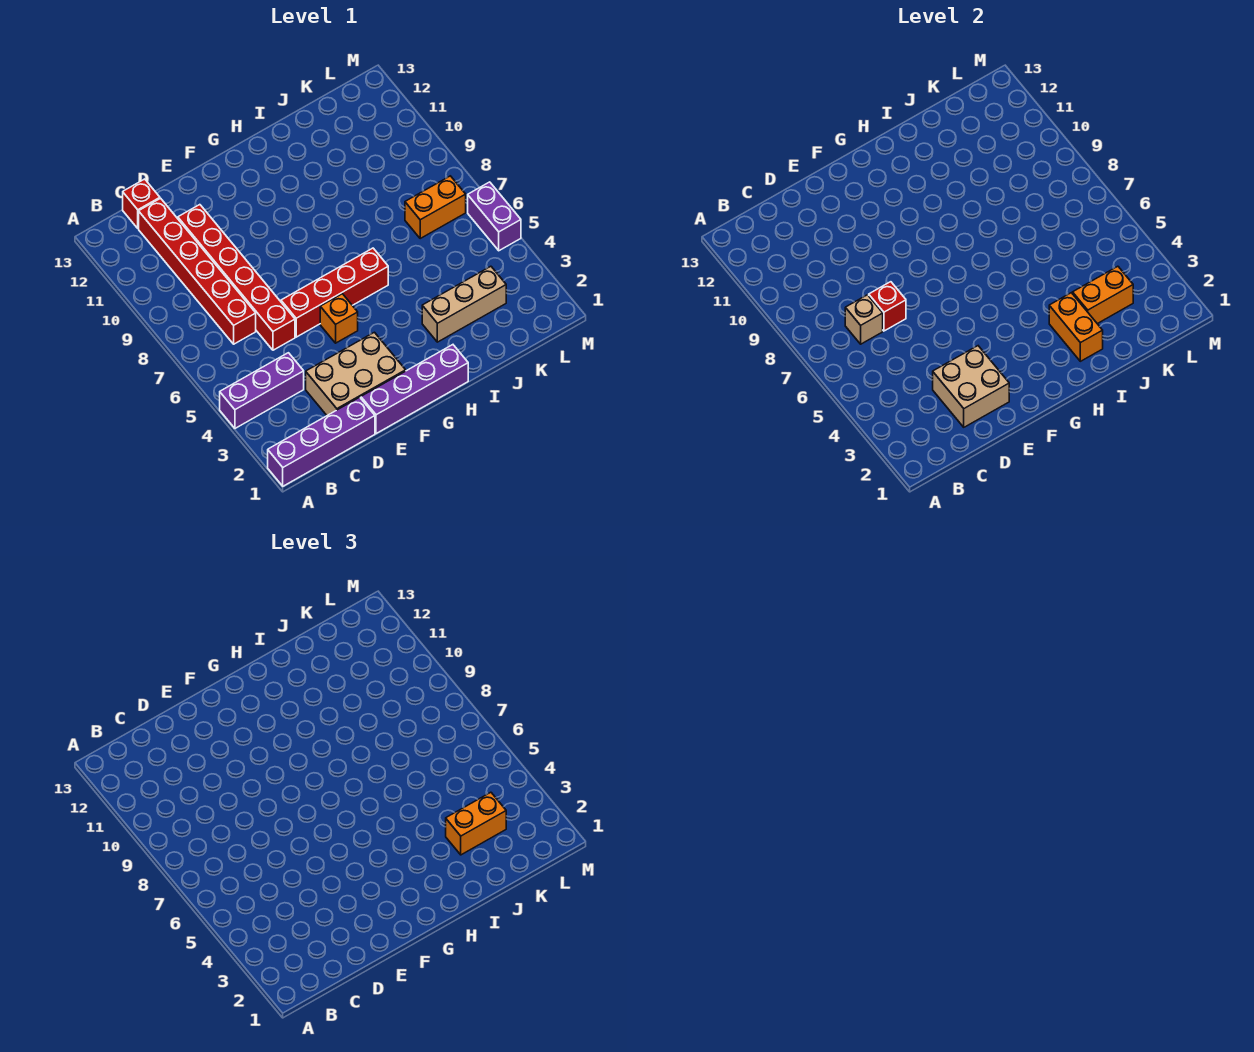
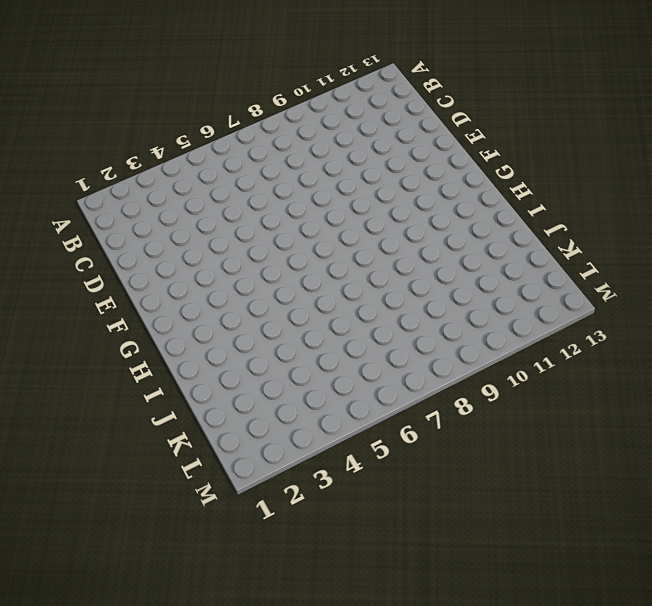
none -> purple brick A1:D1 level 1
none -> purple brick A4:C4 level 1
none -> red brick C7:C12 level 1

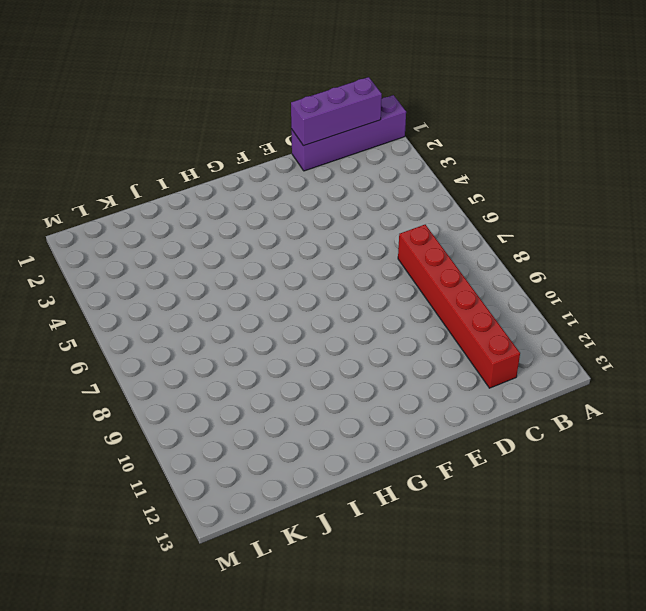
purple brick B1:D1 level 2 -> purple brick A4:C4 level 1
none -> red brick C13 level 1
none -> tan brick D2:F3 level 1
none -> red brick D6:D11 level 1

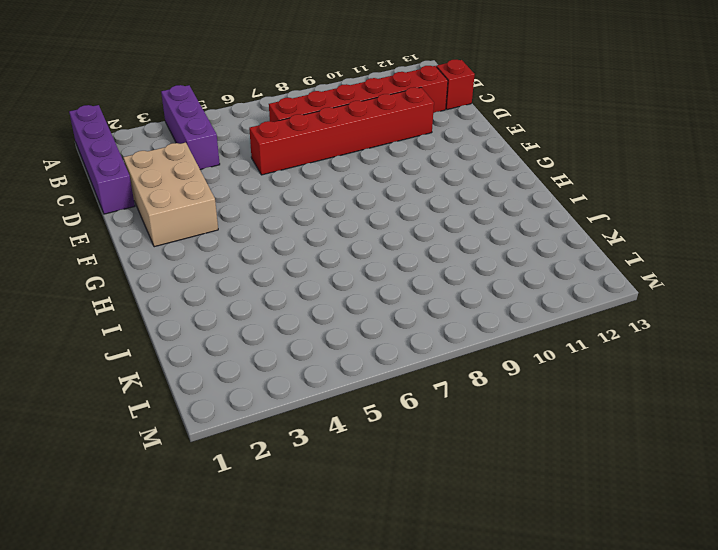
none -> purple brick E1:H1 level 1
none -> red brick E6:H6 level 1
none -> orange brick F5 level 1

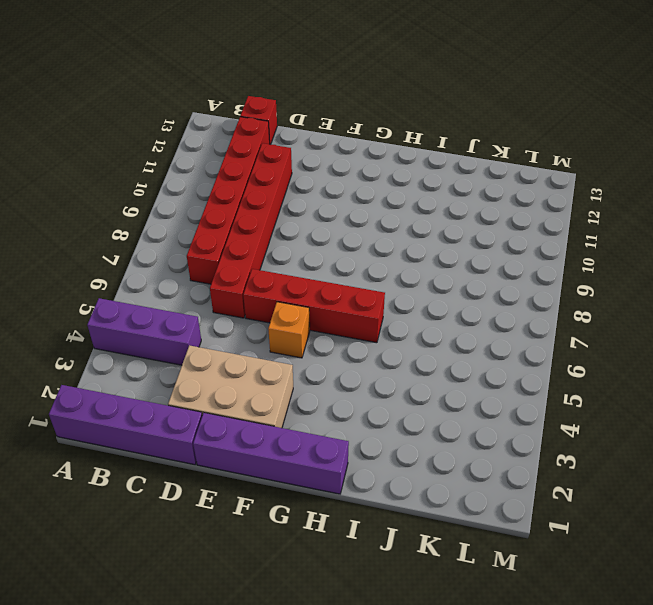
none -> tan brick I3:K3 level 1
none -> orange brick K7:L7 level 1
none -> purple brick M5:M6 level 1

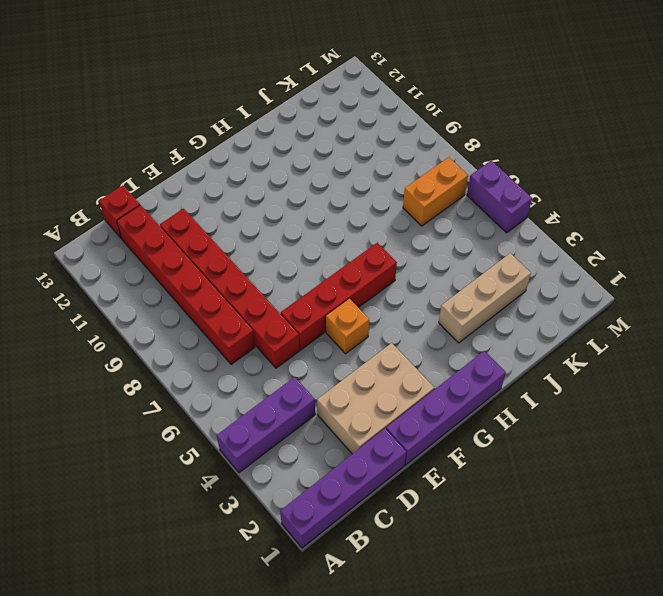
none -> tan brick C7 level 2
none -> tan brick D2:E3 level 2
none -> red brick D7 level 2

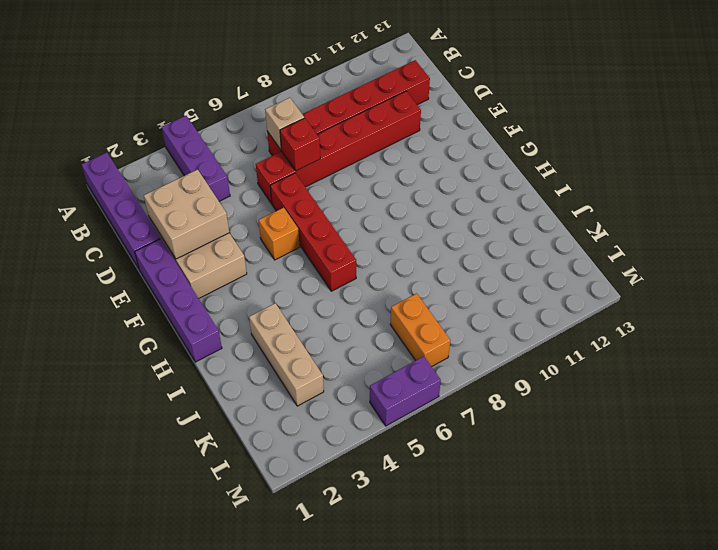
none -> red brick C13 level 1
none -> orange brick I2:I3 level 2
none -> orange brick J3:K3 level 2

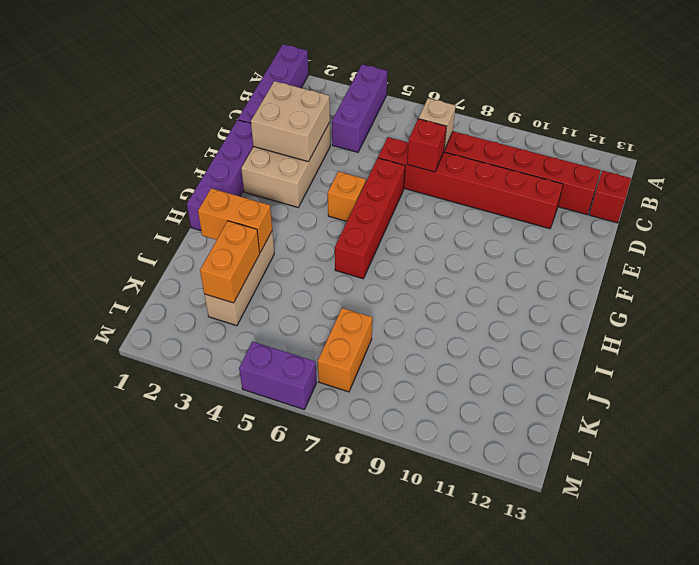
none -> orange brick J3:K3 level 3

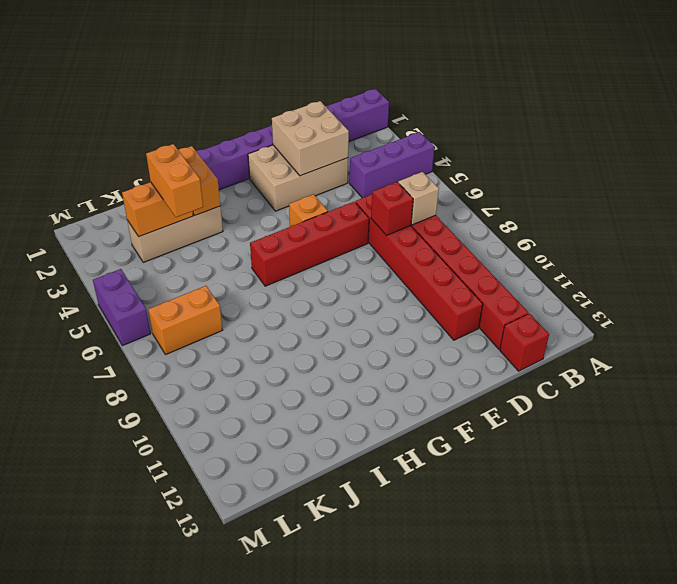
orange brick J3:J4 level 3 -> orange brick J3:K3 level 3

